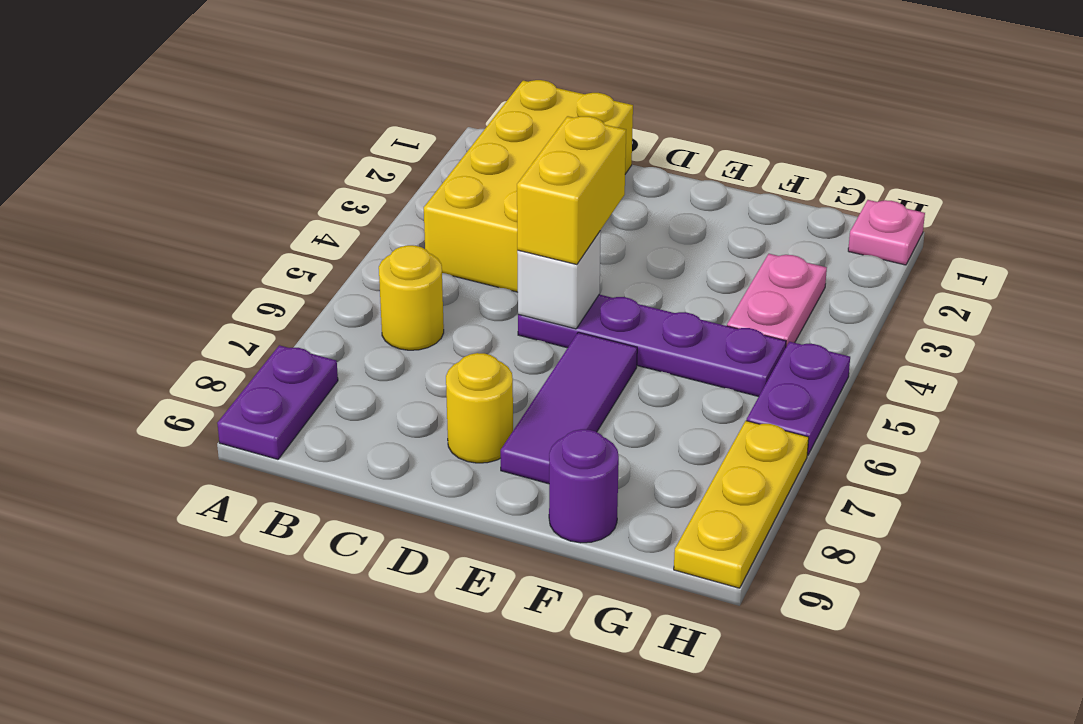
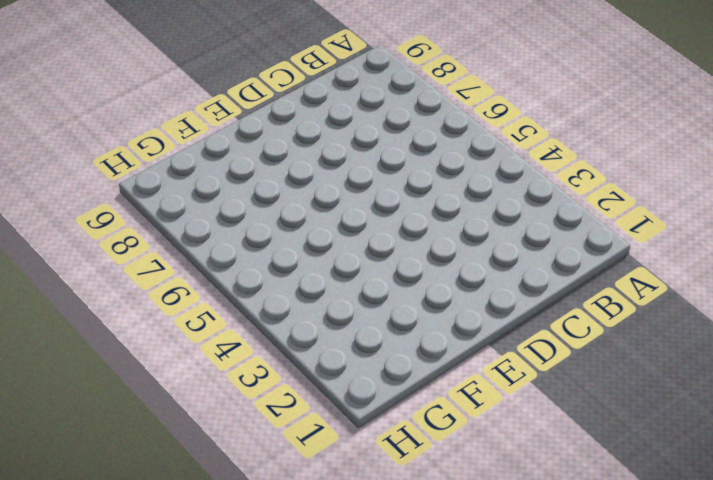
none -> purple plate A8:A9 level 1
none -> yellow brick B1:C4 level 1
none -> yellow round brick B6 level 1

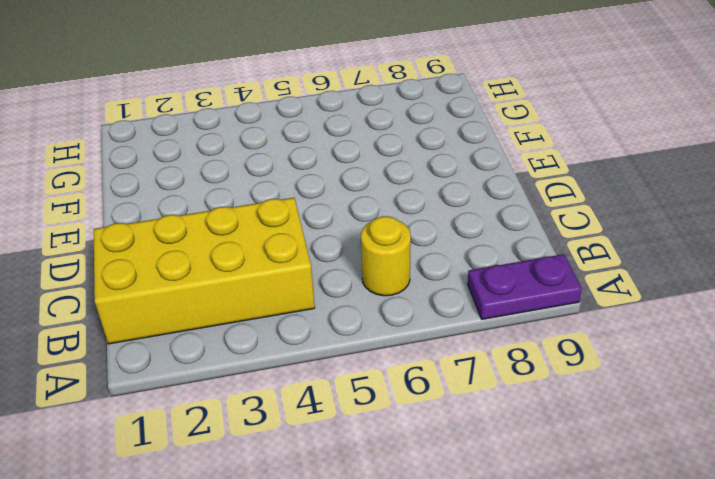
none -> purple plate D5:G5 level 1
none -> yellow round brick D8 level 1
none -> purple tile E6:E8 level 1

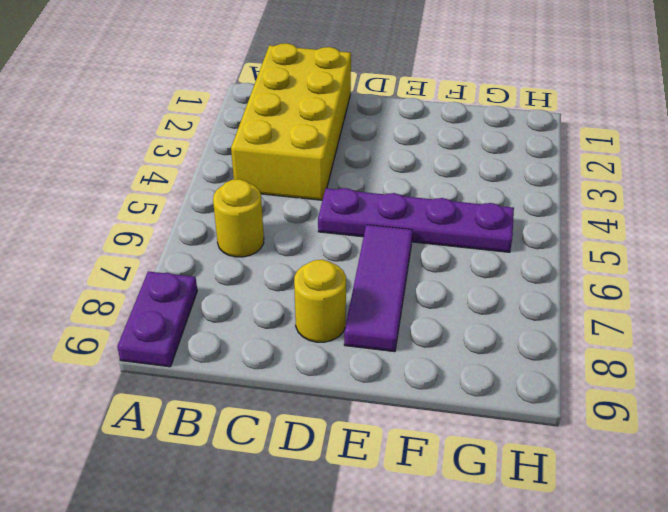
none -> purple round brick F9 level 1
none -> pink plate G3:G4 level 1
none -> pink plate H1 level 1

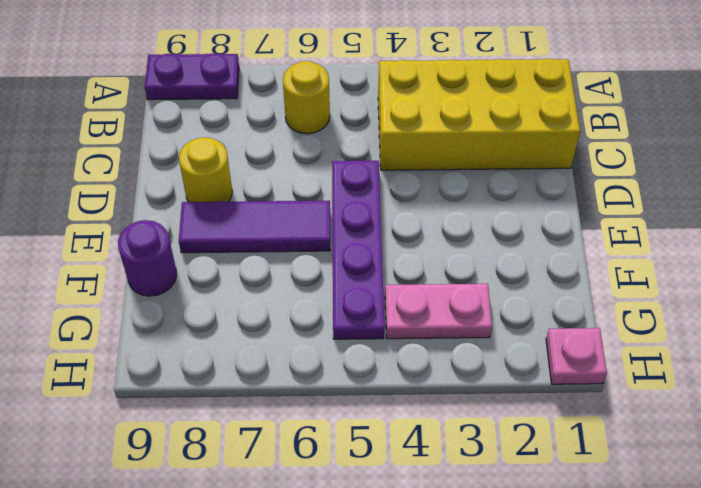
none -> purple plate H5:H6 level 1
none -> yellow plate H7:H9 level 1
none -> white brick D5 level 2

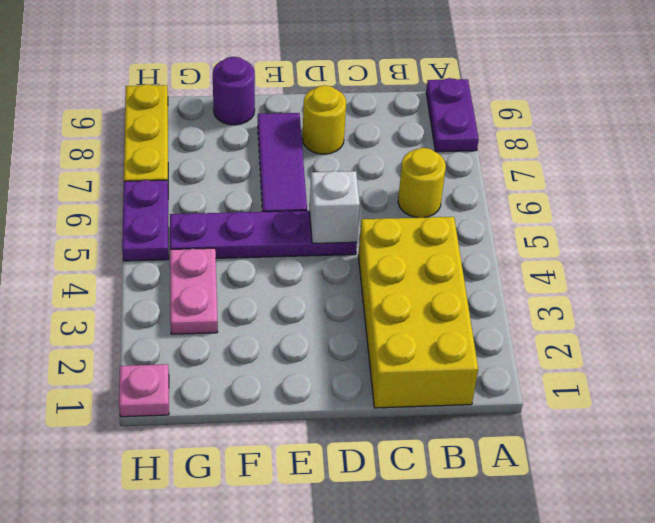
none -> yellow brick D4:D5 level 3

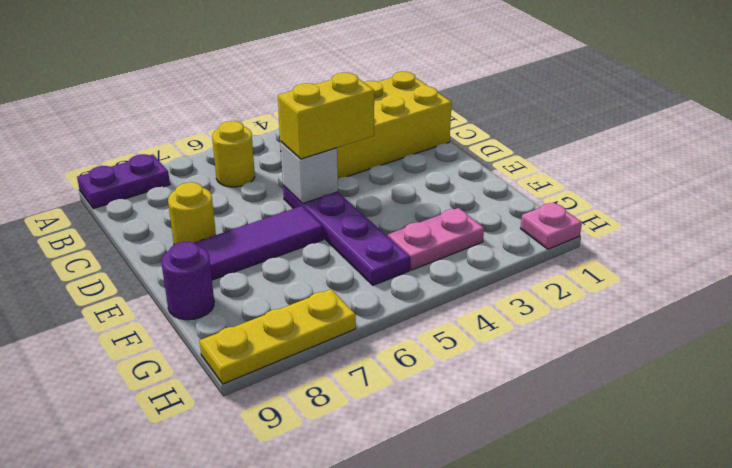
none -> purple plate H5:H6 level 1

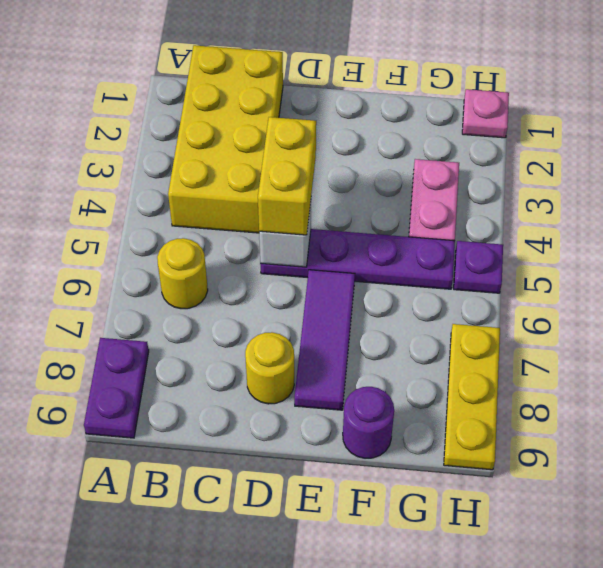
purple plate H5 level 1 -> purple plate H5:H6 level 1

